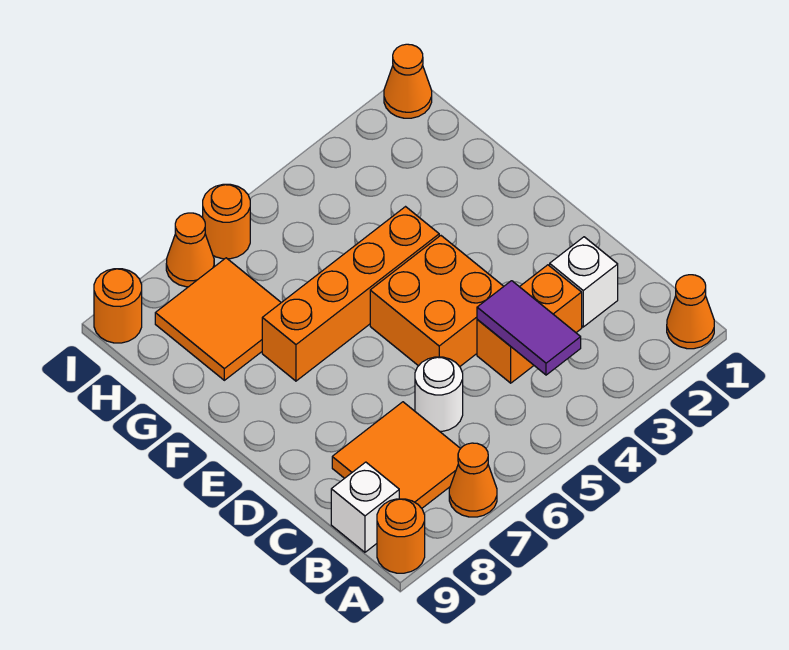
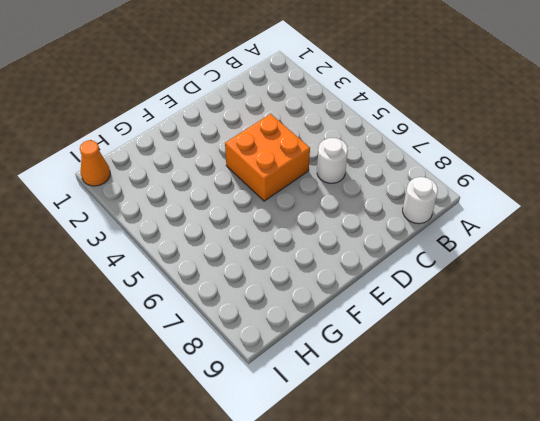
white round brick B9 level 1 -> white brick B9 level 1
none -> orange cone A1 level 1
none -> orange cone A7 level 1
none -> orange round brick A9 level 1

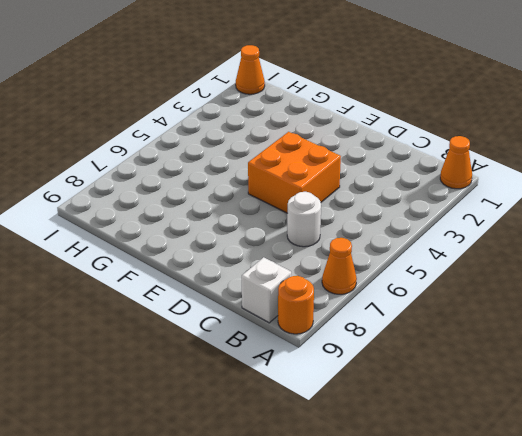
none -> orange tile B7:C8 level 1
none -> white brick C2 level 1
none -> orange brick C3:C4 level 1

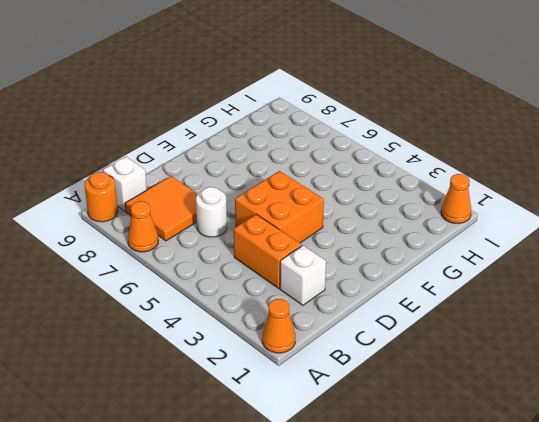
none -> orange brick F4:F7 level 1
none -> orange tile G7:H8 level 1
none -> orange round brick I6 level 1

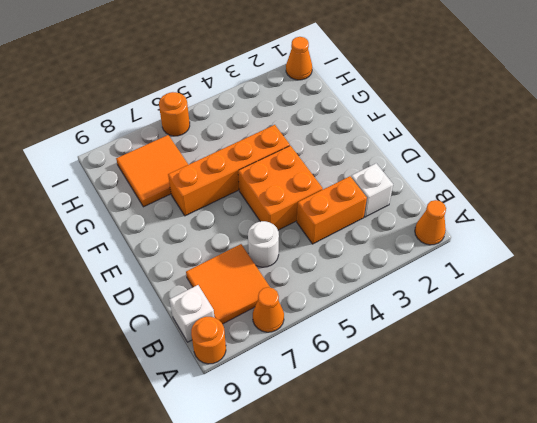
none -> orange cone I7 level 1
none -> orange round brick I9 level 1
none -> purple tile B4:C4 level 2

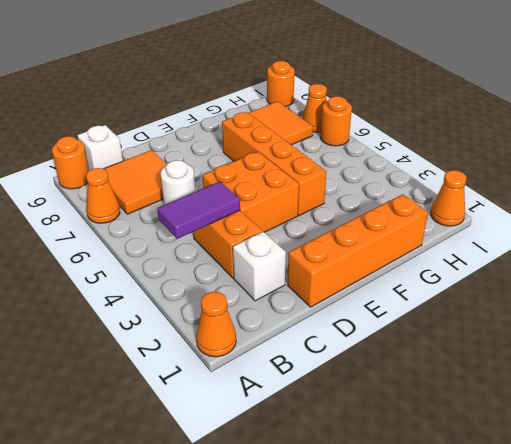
orange brick D1:G1 level 1 -> none

